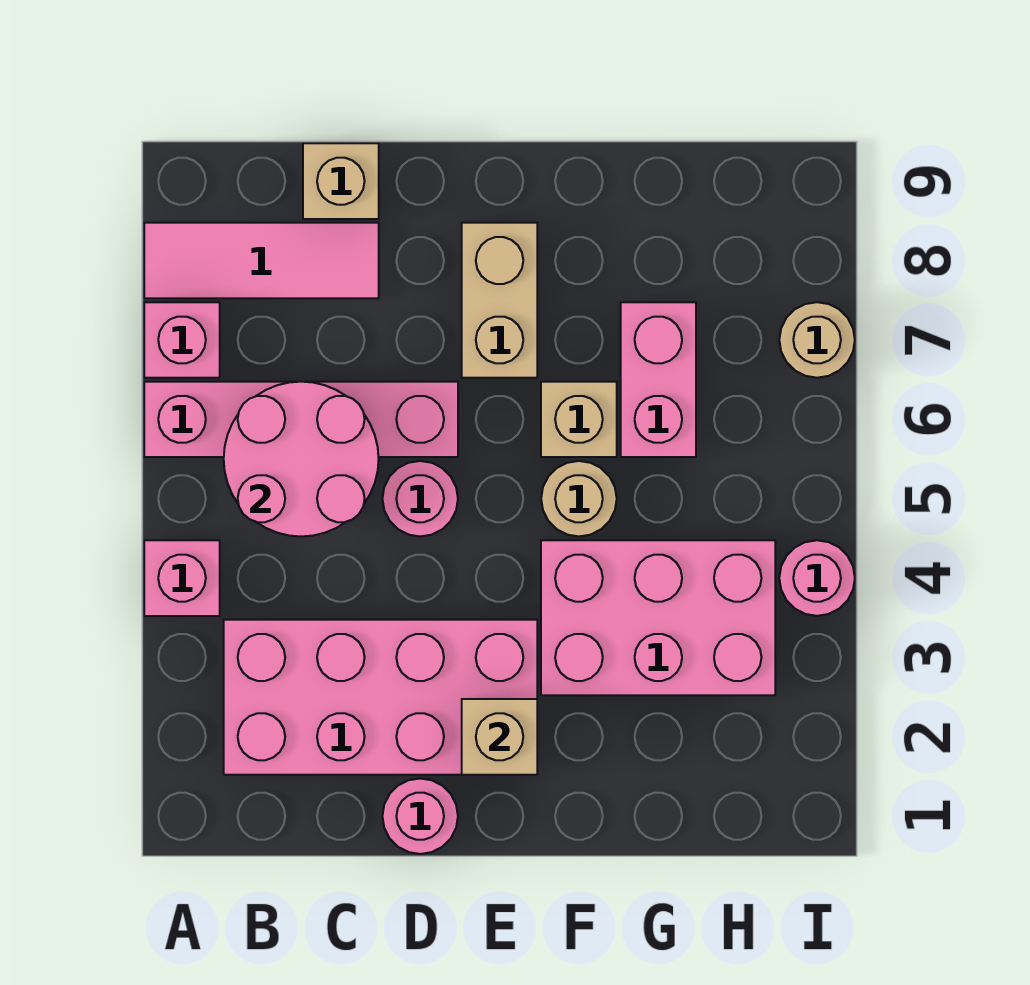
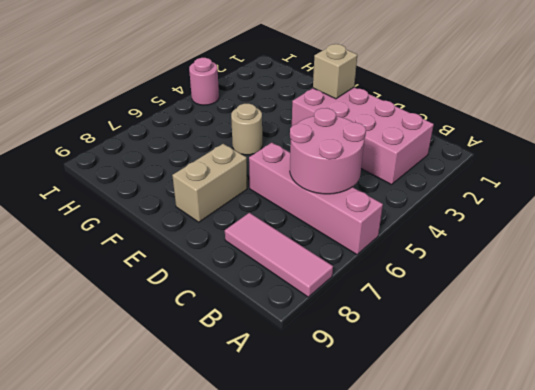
none -> pink brick A4 level 1
none -> pink brick A7 level 1
none -> tan brick C9 level 1

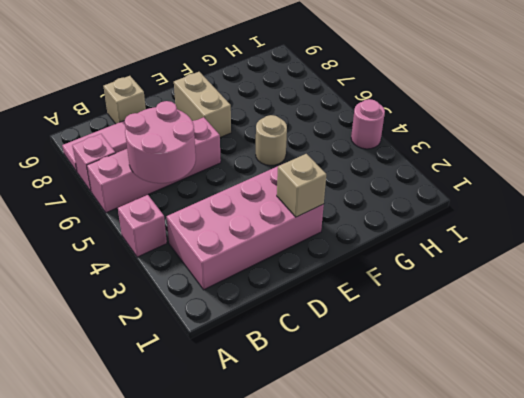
none -> pink round brick D1 level 1
none -> pink round brick D5 level 1
none -> pink brick F3:H4 level 1

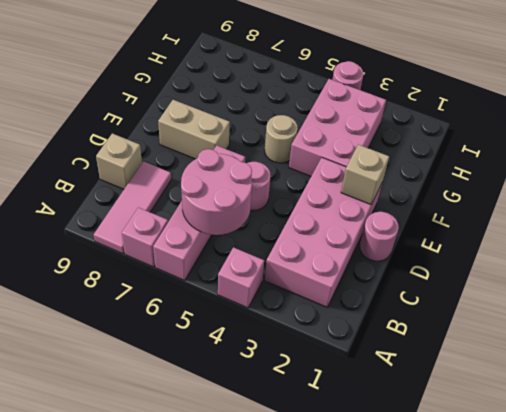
none -> tan brick F6 level 1
none -> pink brick G6:G7 level 1
none -> tan round brick I7 level 1

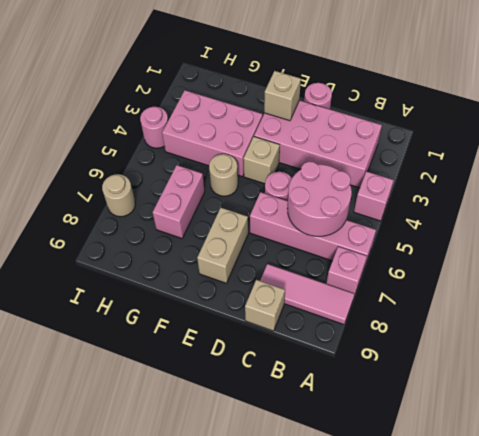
tan brick E4 level 1 -> tan brick F6 level 1

